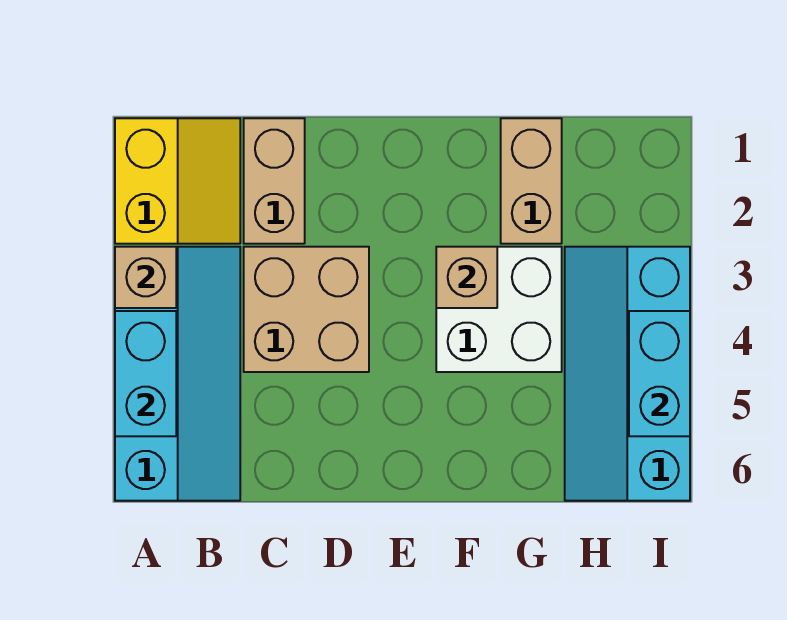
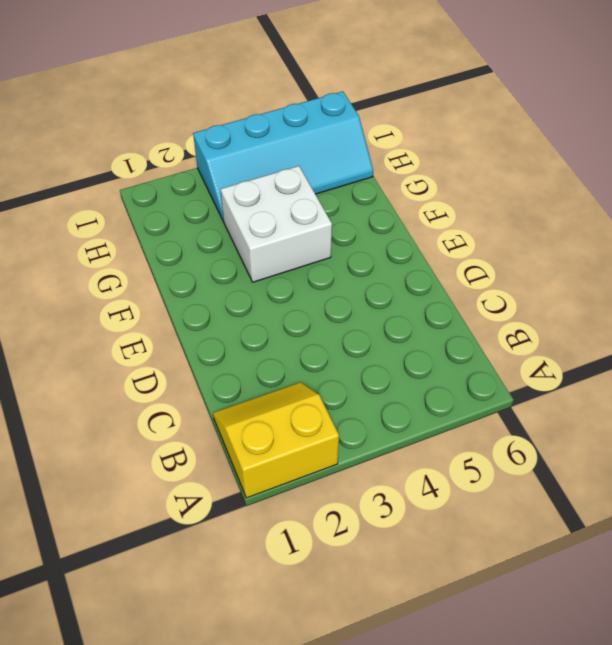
none -> cyan slope A3:B6 level 1 top A
none -> tan brick C1:C2 level 1

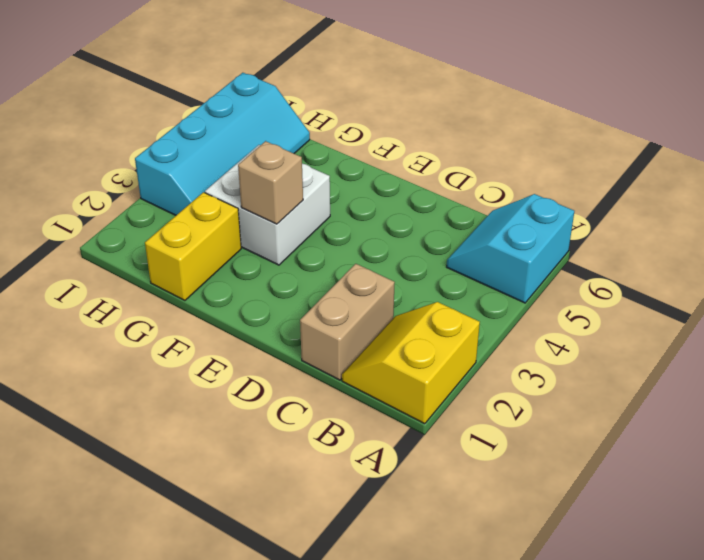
cyan slope A5:B6 level 1 top A -> cyan slope A3:B6 level 1 top A
yellow brick G1:G2 level 1 -> tan brick G1:G2 level 1
none -> tan brick C3:D4 level 1
none -> tan brick A3 level 2

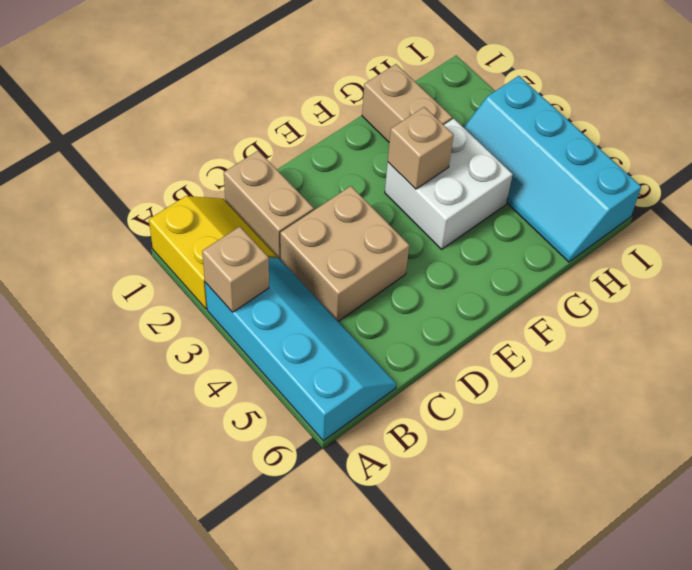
none -> cyan brick A4:A5 level 2
none -> cyan brick I4:I5 level 2

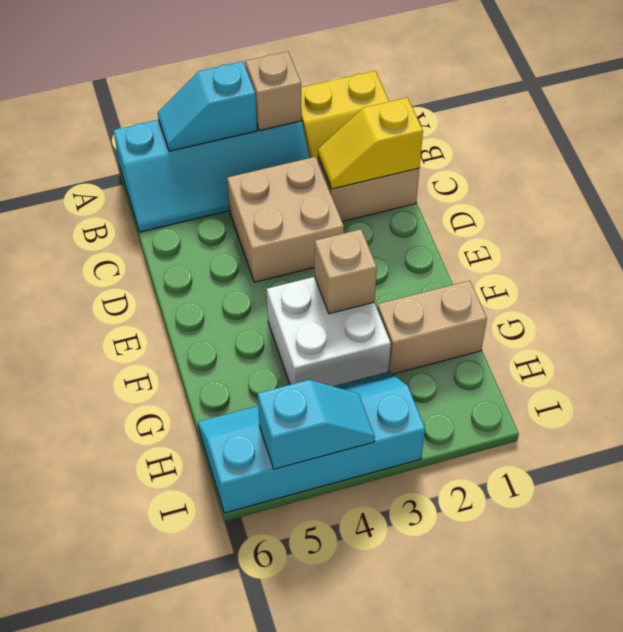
cyan slope A4:A5 level 2 top 4 -> cyan brick A4:A5 level 2
yellow slope C1:C2 level 2 top 1 -> none
cyan slope I4:I5 level 2 top 5 -> cyan brick I4:I5 level 2

